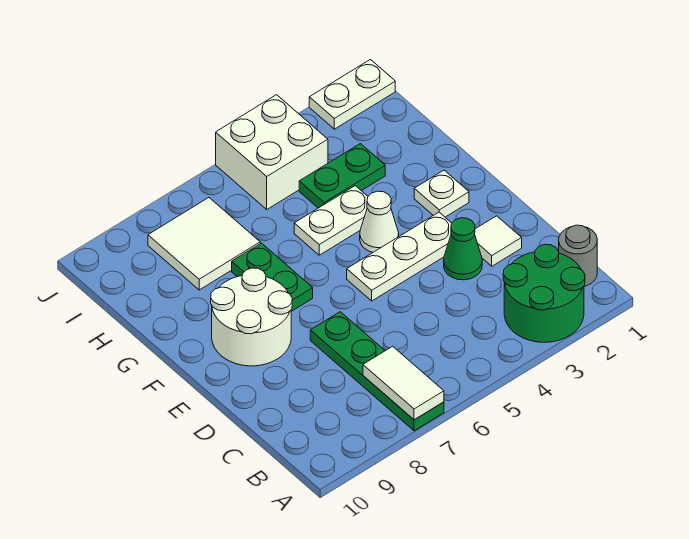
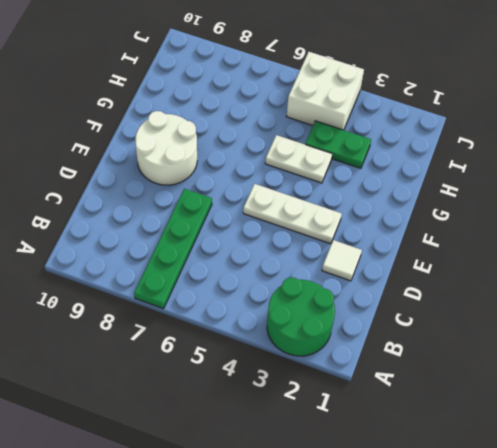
none -> grey round brick B1 level 1
none -> green cone D3 level 1
none -> white plate F2 level 1

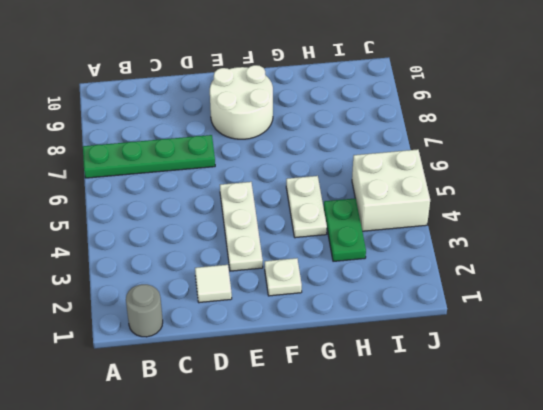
none -> green round brick A2:B3 level 1
none -> green cone D3 level 1
none -> white cone F4 level 1

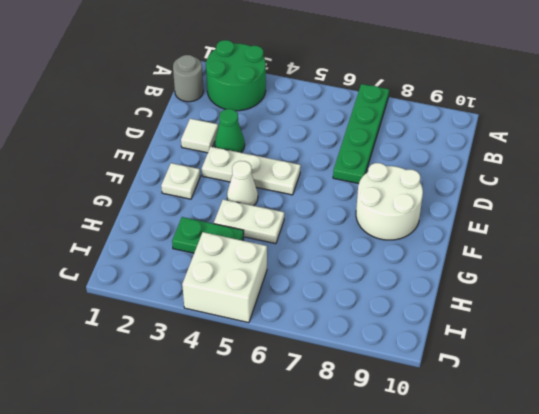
none -> green plate F7:G7 level 1
none -> white tile H7:I8 level 1
none -> white plate J1:J2 level 1

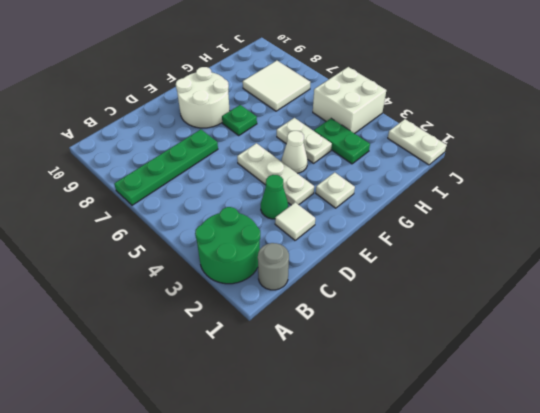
green plate F7 level 1 -> green plate F7:G7 level 1
none -> white tile A7:B7 level 2

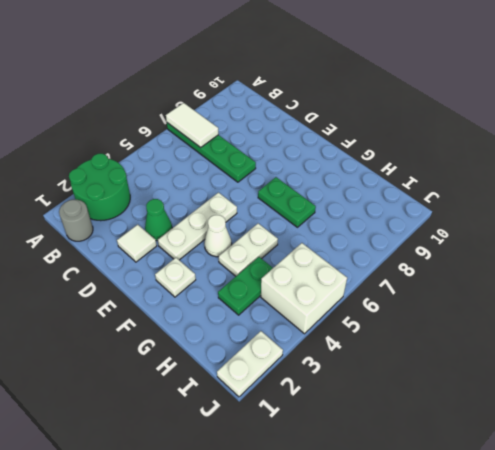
none -> white round brick E8:F9 level 1
none -> white tile H7:I8 level 1

